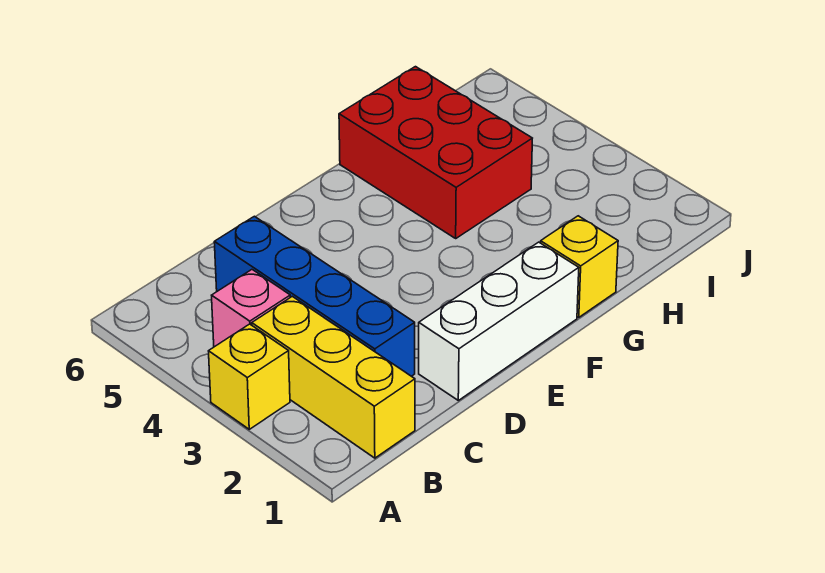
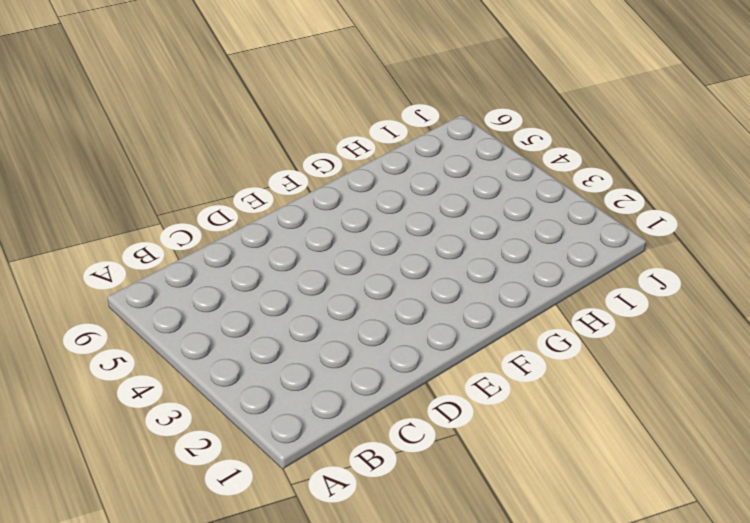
none -> yellow brick A3 level 1
none -> yellow brick B1:B3 level 1

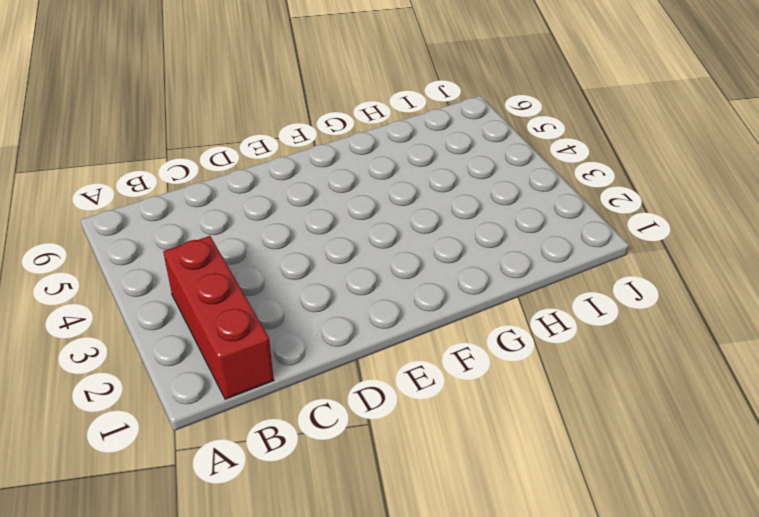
red brick B1:B3 level 1 -> yellow brick B1:B3 level 1
none -> yellow brick A3 level 1
none -> pink brick B4 level 1

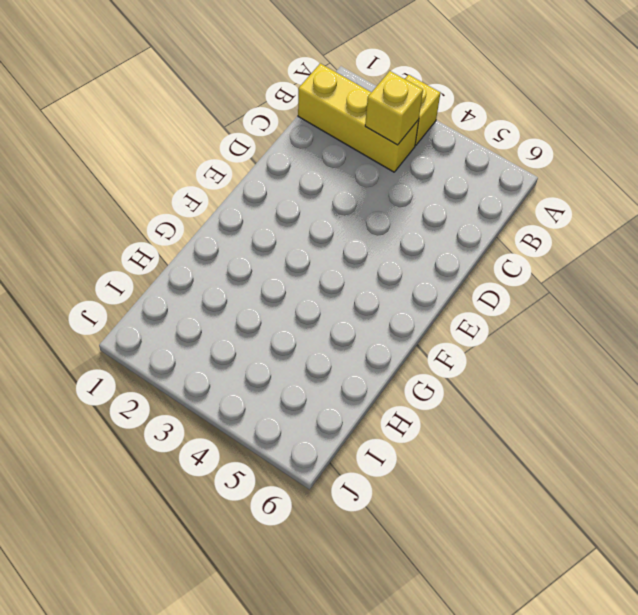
yellow brick B3 level 2 -> yellow brick G1 level 1
none -> pink brick B4 level 1
none -> blue brick C2:C5 level 1

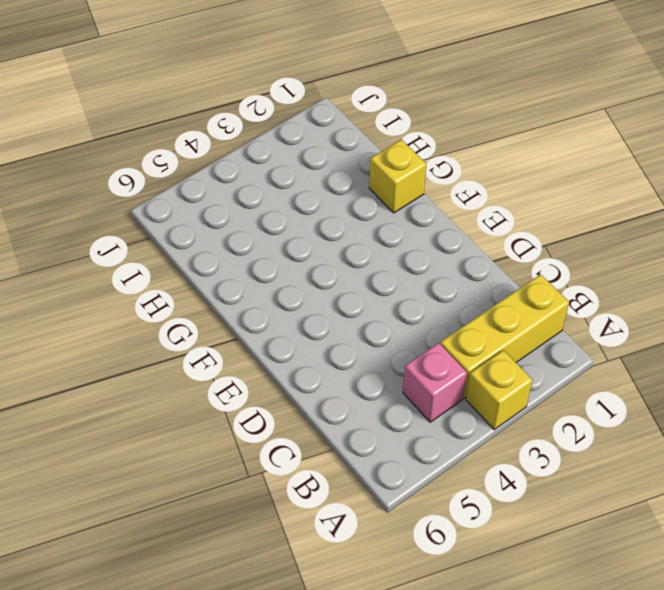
none -> blue brick C2:C5 level 1
none -> white brick D1:F1 level 1

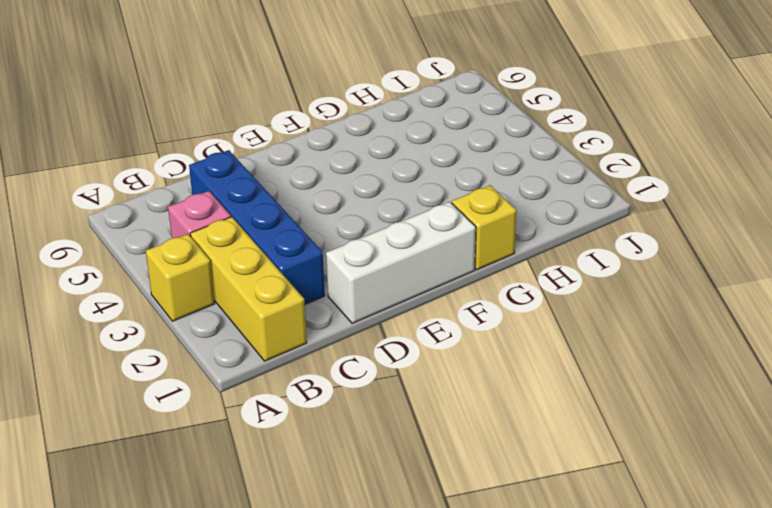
none -> red brick G4:H6 level 1

